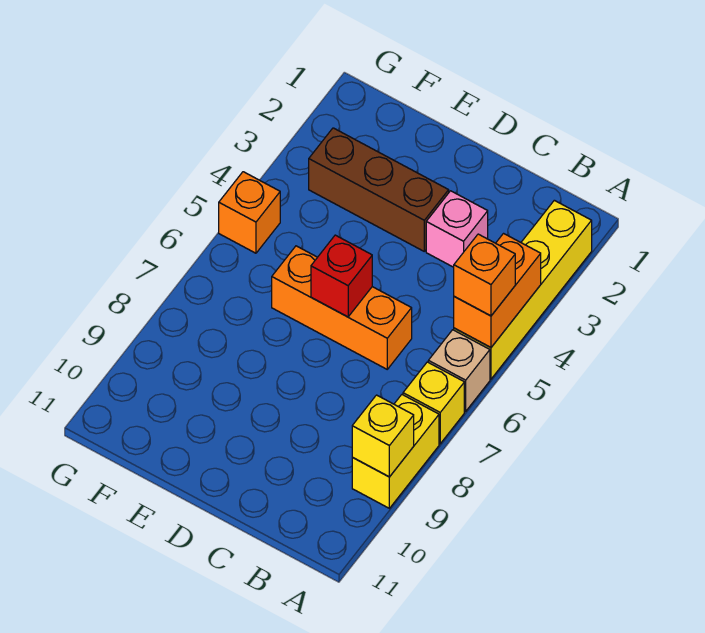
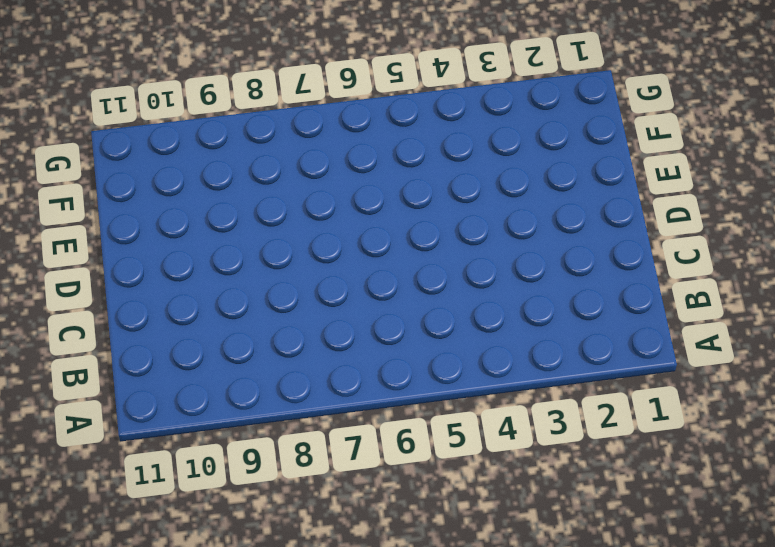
none -> yellow brick A2:A5 level 1
none -> tan brick A6 level 1
none -> yellow brick A7 level 1

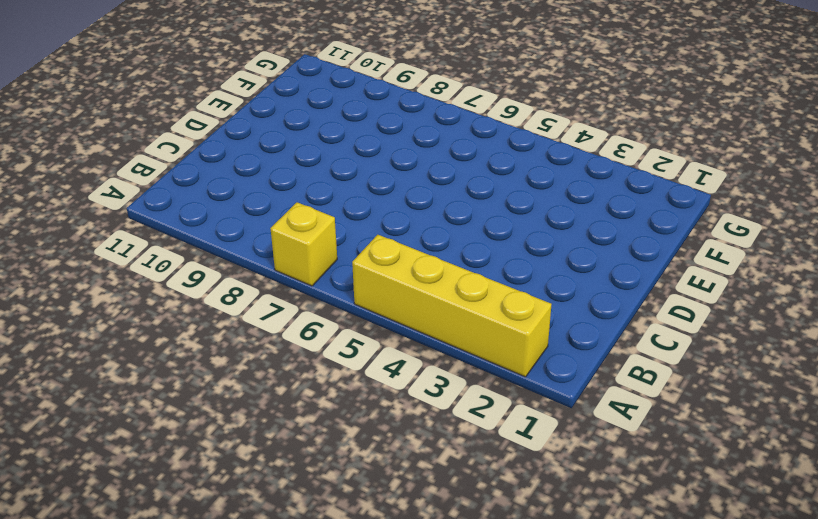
none -> tan brick A6 level 1
none -> yellow brick A8:A9 level 1
none -> pink brick C3 level 1

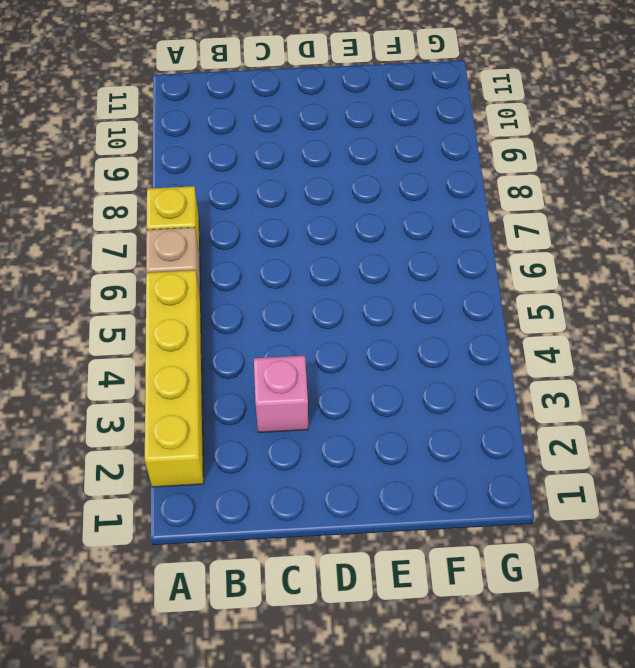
none -> yellow brick A8:A9 level 1
none -> orange brick C6:E6 level 1
none -> brown brick D3:F3 level 1

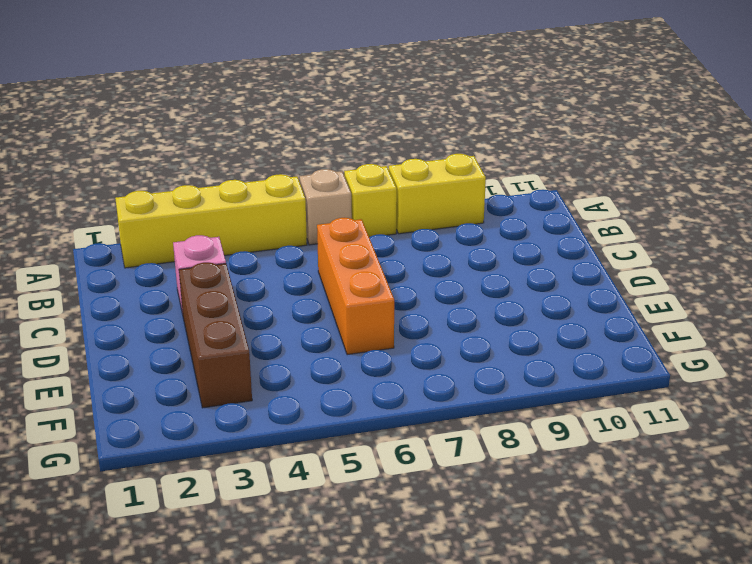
none -> orange brick G5 level 1
none -> orange brick A4:A5 level 2
none -> yellow brick A9 level 2

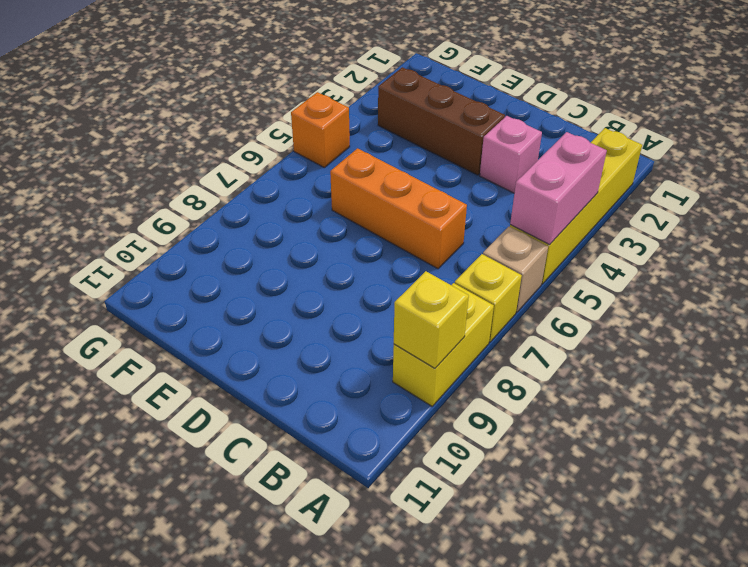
pink brick A4:A5 level 2 -> orange brick A4:A5 level 2
none -> red brick D6 level 2
none -> orange brick A5 level 3

